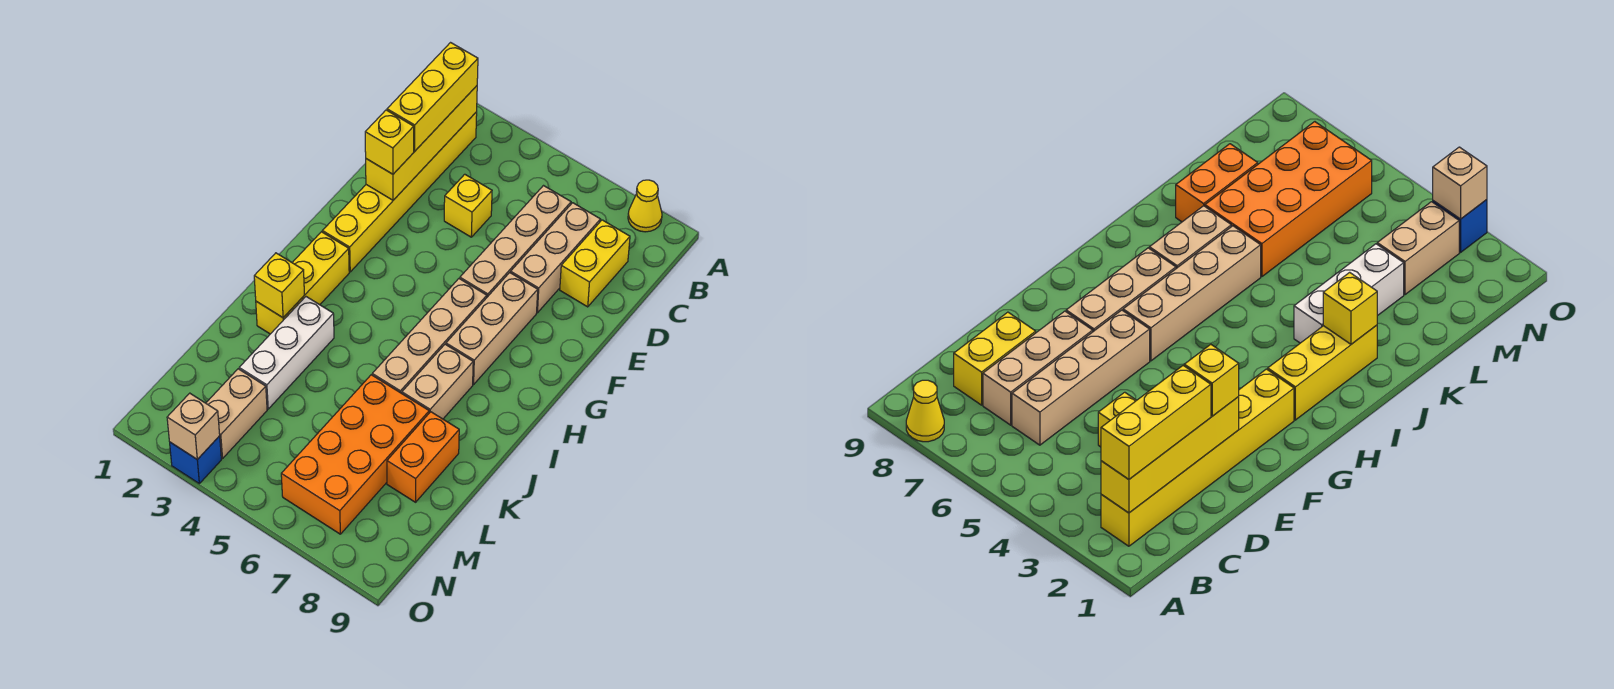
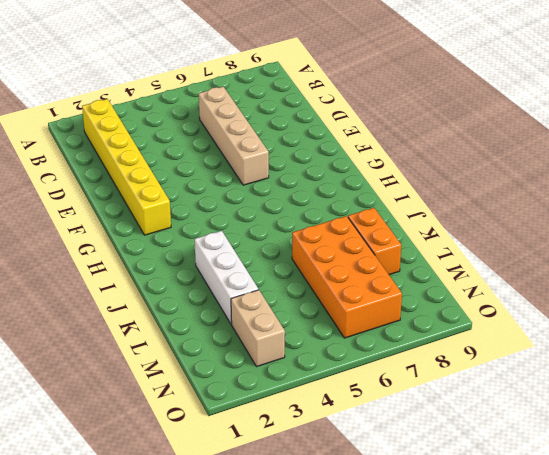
none -> yellow cone A8 level 1
none -> tan brick C7:E7 level 1
none -> yellow brick C8:D8 level 1

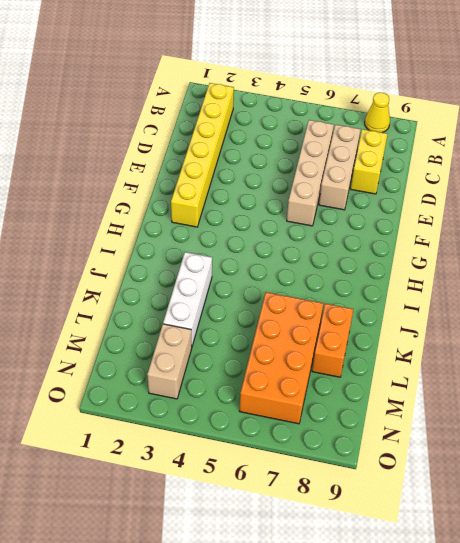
none -> yellow brick D4 level 1
none -> tan brick F7:H7 level 1
none -> tan brick G6:J6 level 1

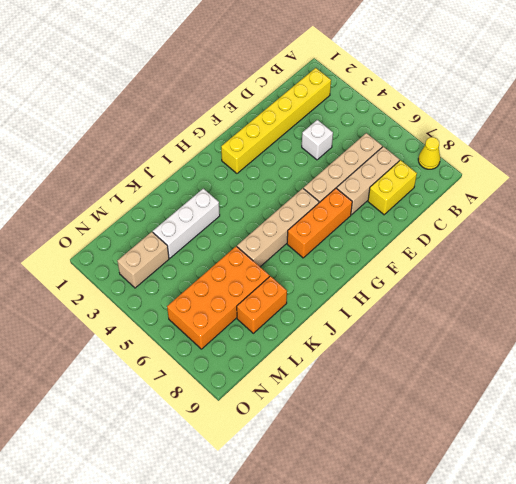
white brick D4 level 1 -> yellow brick D4 level 1
orange brick F7:H7 level 1 -> tan brick F7:H7 level 1
none -> yellow brick H2:J2 level 1
none -> tan brick I7:J7 level 1
none -> blue brick O3 level 1

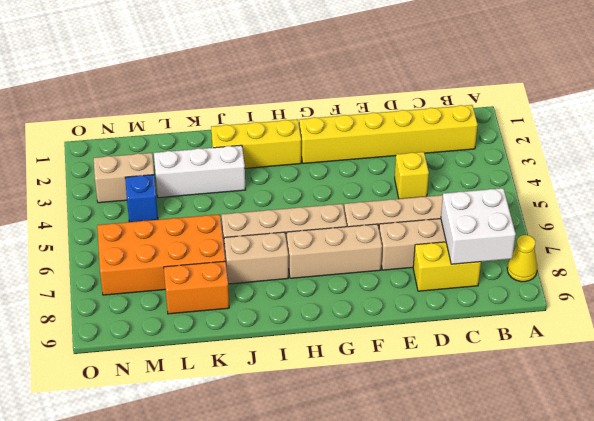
white brick B7:C8 level 2 -> none
blue brick M4 level 1 -> blue brick O3 level 1
none -> yellow brick B2:E2 level 2
none -> yellow brick J2 level 2
none -> tan brick O3 level 2

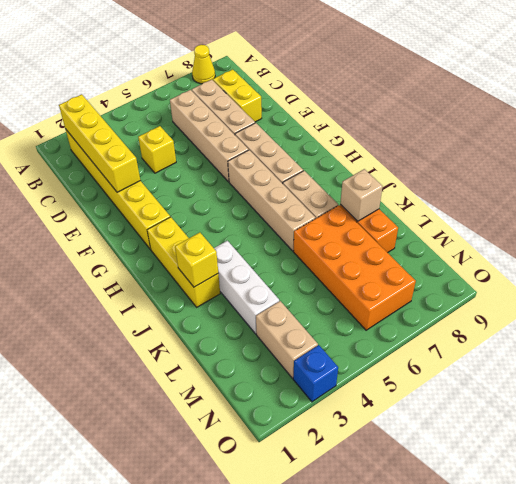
tan brick K8 level 2 -> tan brick O3 level 2
none -> yellow brick B2:D2 level 3
none -> yellow brick E2 level 3

